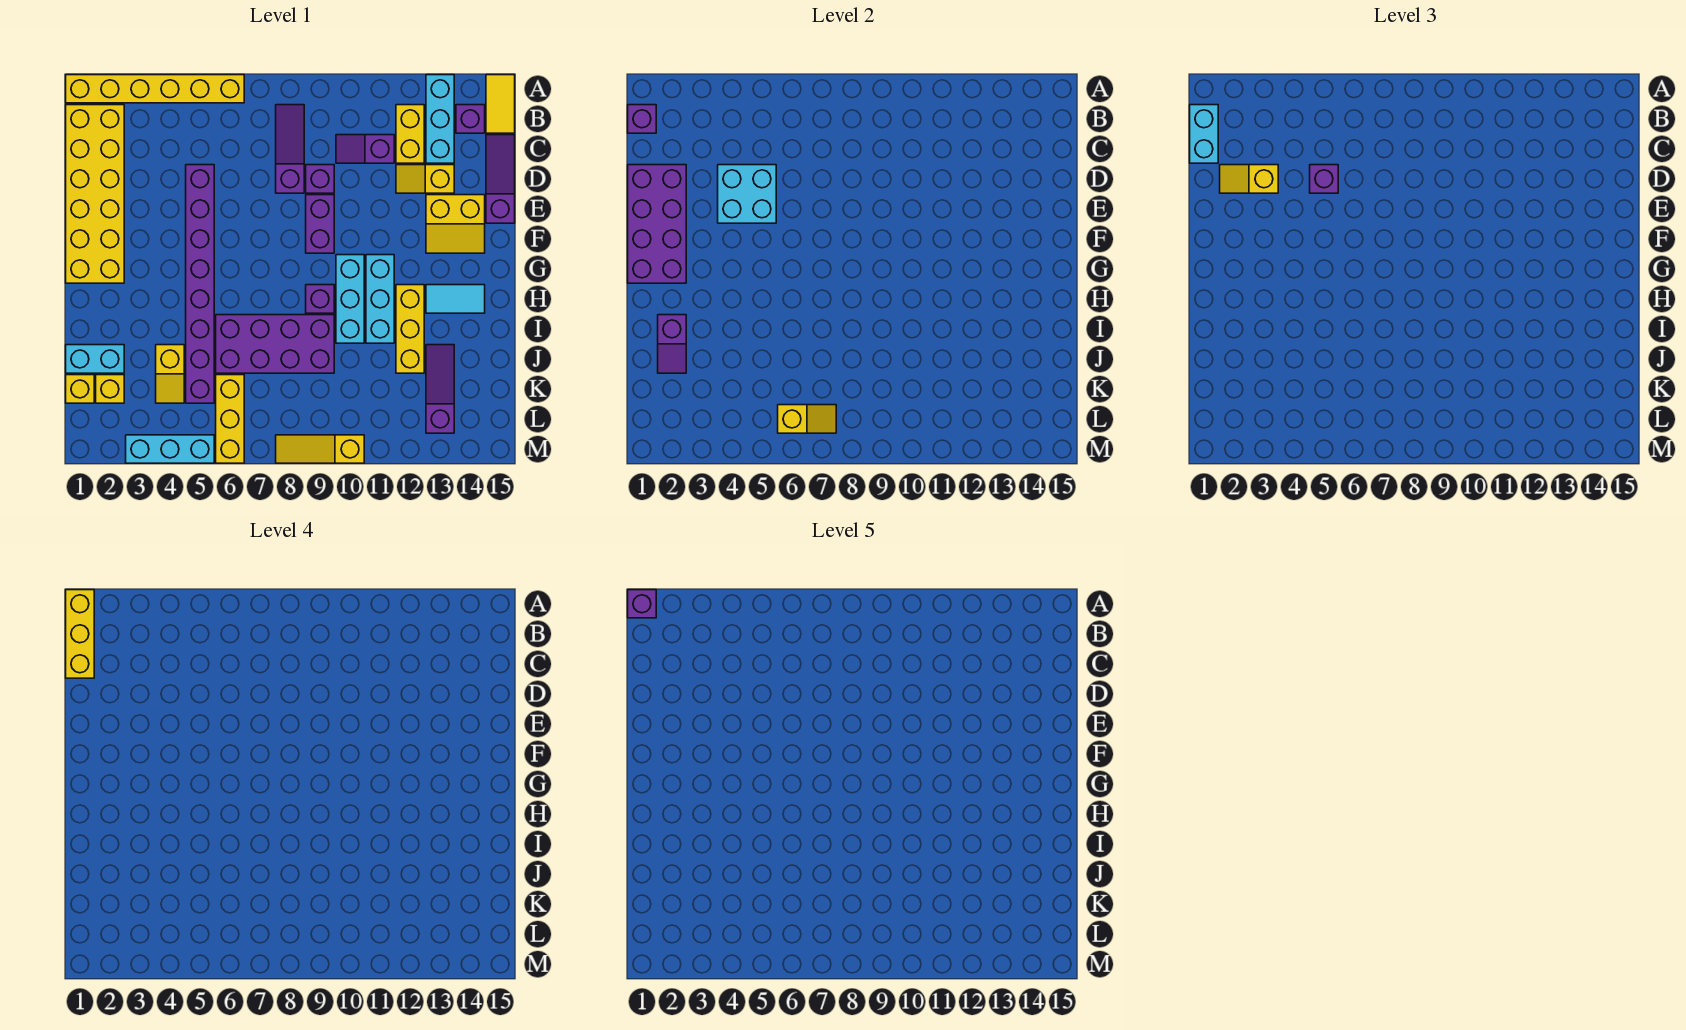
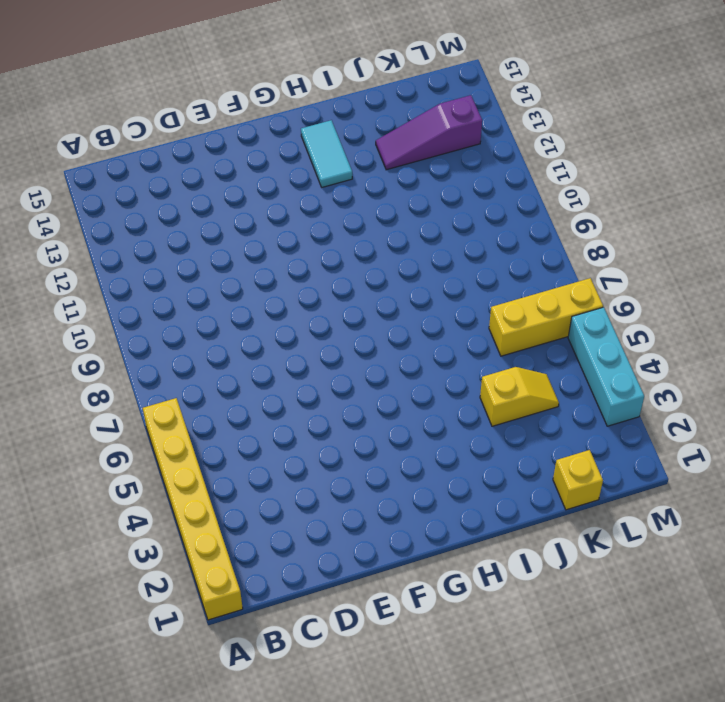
none -> cyan brick A13:C13 level 1
none -> yellow tile A15:B15 level 1
none -> yellow brick B1:G2 level 1
none -> purple slope B8:D8 level 1 top D

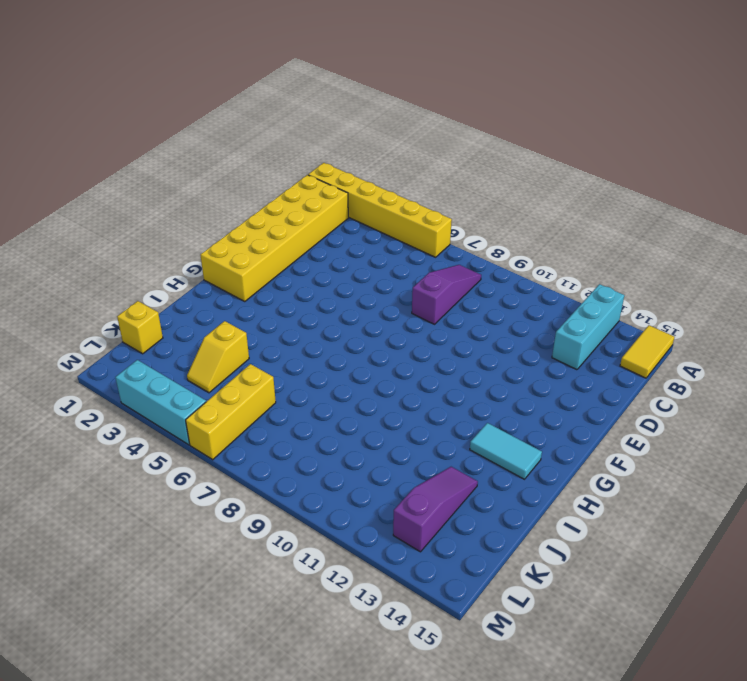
none -> yellow brick B12:C12 level 1
none -> purple brick B14 level 1
none -> purple slope C10:C11 level 1 top 11
none -> purple slope C15:E15 level 1 top E

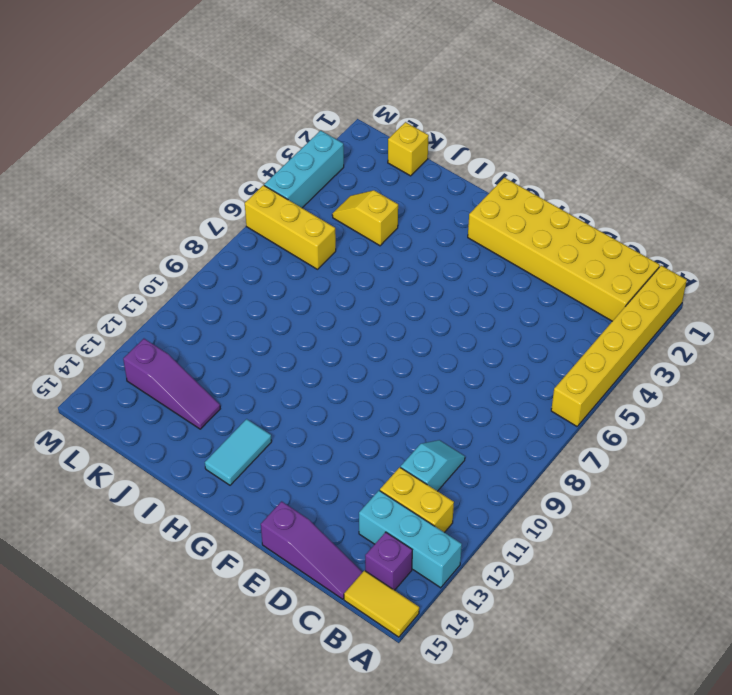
cyan slope C10:C11 level 1 top 11 -> purple slope C10:C11 level 1 top 11
none -> purple slope B8:D8 level 1 top D
none -> purple brick D5:K5 level 1
none -> purple brick D9 level 1
none -> yellow slope D12:D13 level 1 top 13

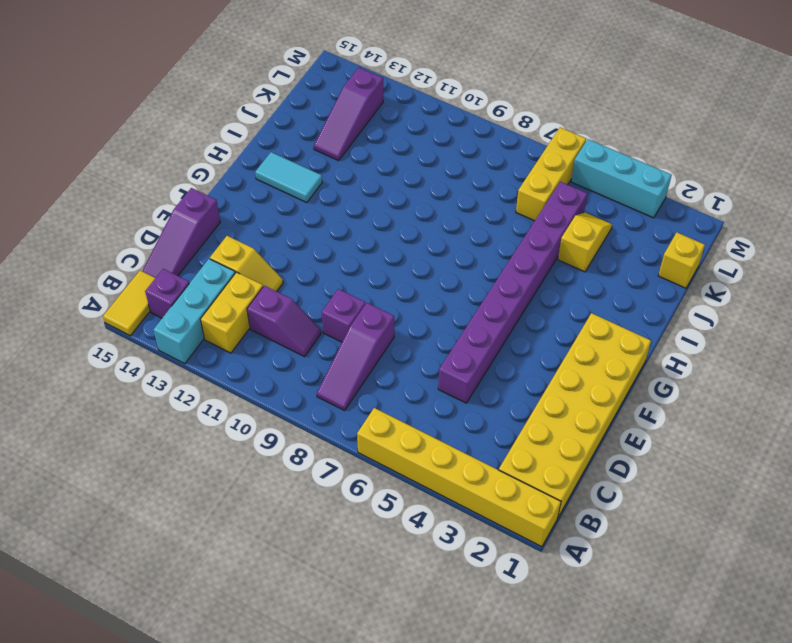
none -> purple brick E9:F9 level 1
none -> yellow slope E13:F14 level 1 top E
none -> cyan brick G10:I10 level 1
none -> cyan brick G11:I11 level 1

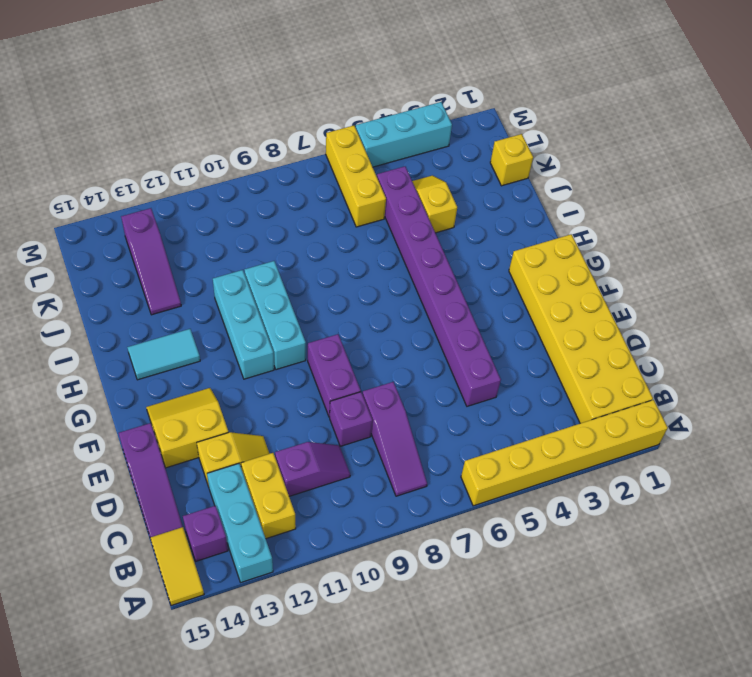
none -> purple brick H9 level 1
none -> yellow brick H12:J12 level 1
none -> purple brick I6:J9 level 1
none -> cyan brick J1:J2 level 1

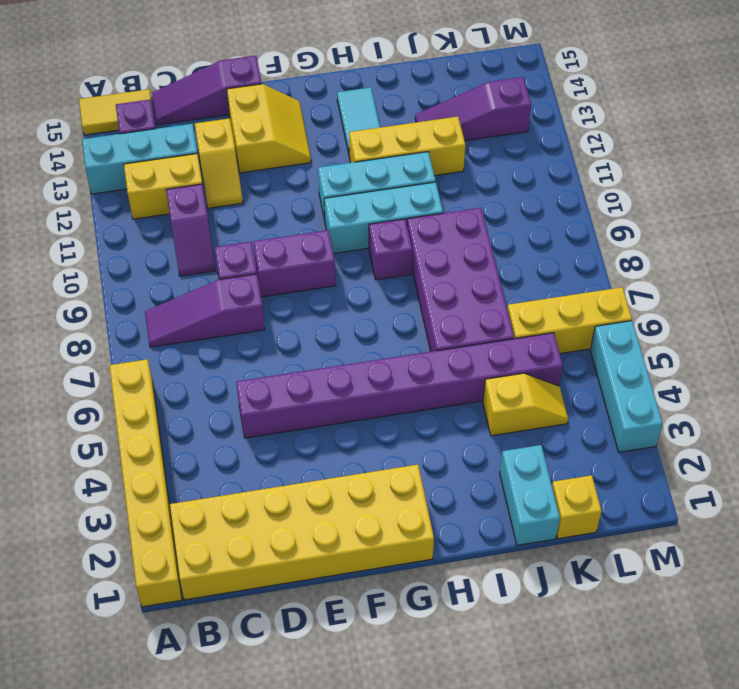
none -> yellow brick K2 level 1
none -> yellow slope M8:M10 level 1 top 10
none -> purple brick B1 level 2
none -> purple brick D1:G2 level 2

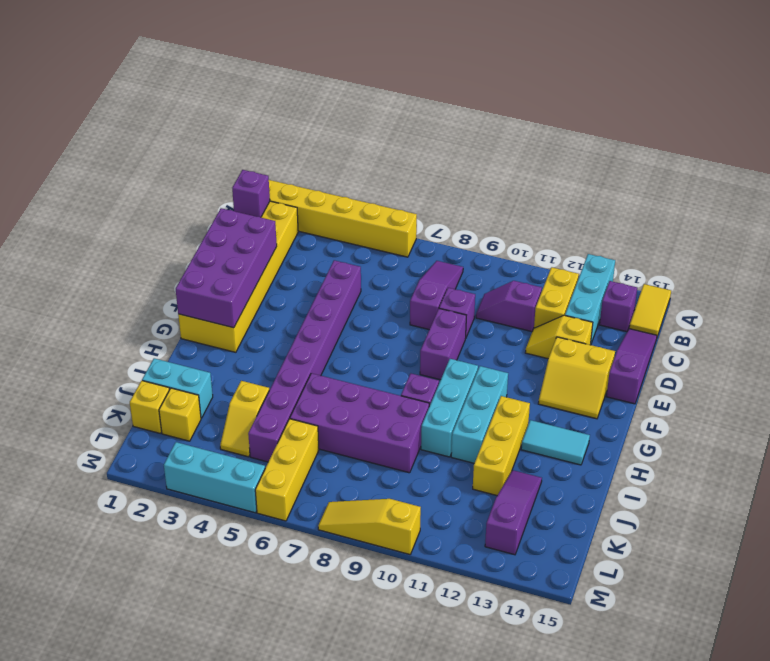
none -> cyan brick D4:E5 level 2
none -> purple slope I2:J2 level 2 top I
none -> yellow slope L6:L7 level 2 top 6
none -> cyan brick B1:C1 level 3

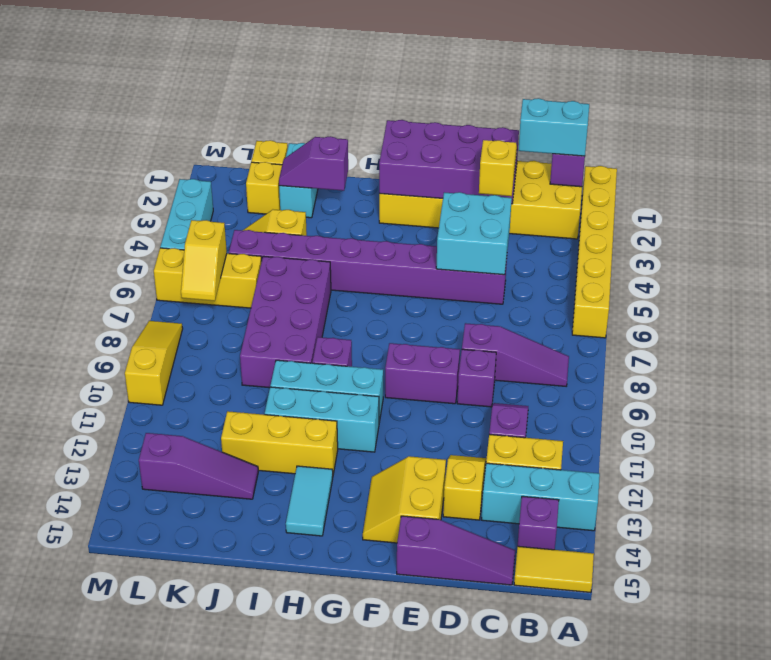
none -> purple brick D5 level 3
none -> yellow brick A1:C1 level 4
none -> purple brick A1 level 5

